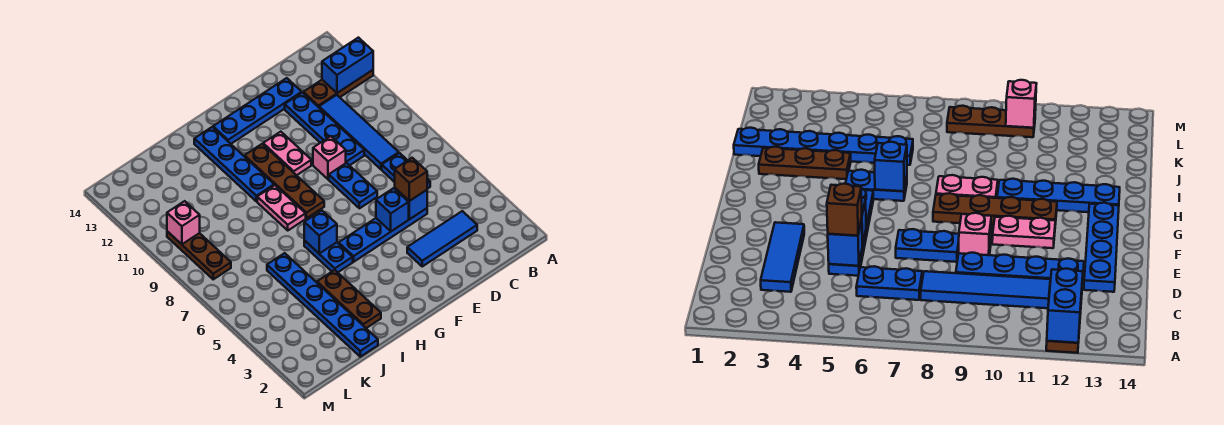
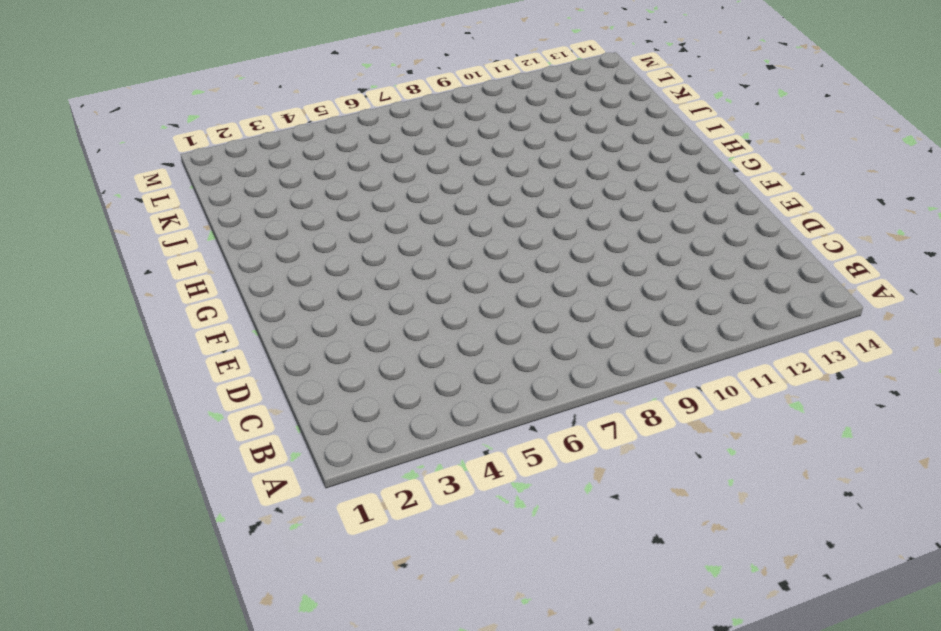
none -> brown plate A12:C12 level 1
none -> blue tile C3:E3 level 1
none -> blue plate C6:C7 level 1

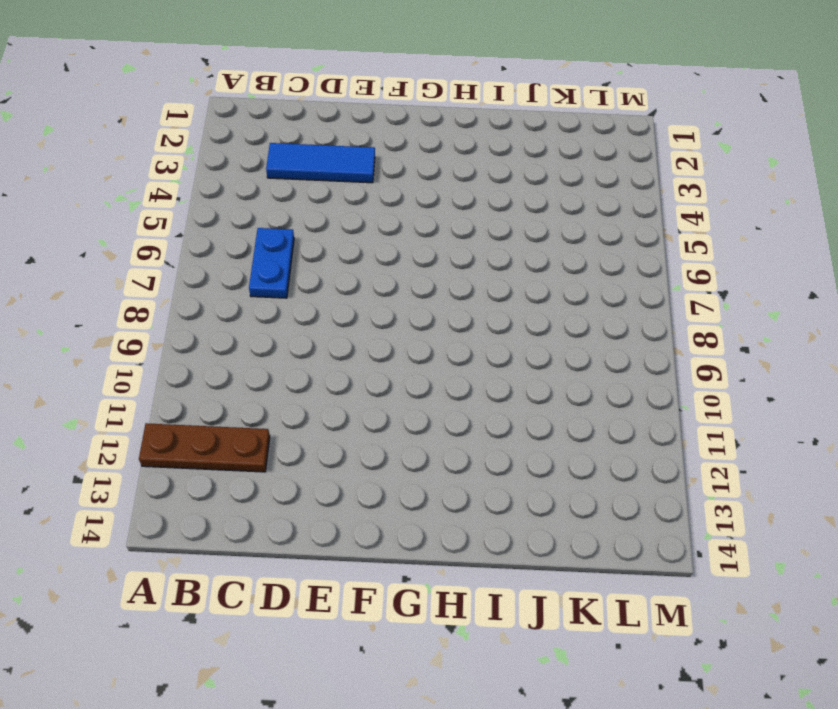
none -> blue tile C8:C11 level 1
none -> blue plate D5:G5 level 1
none -> blue plate D9:D12 level 1

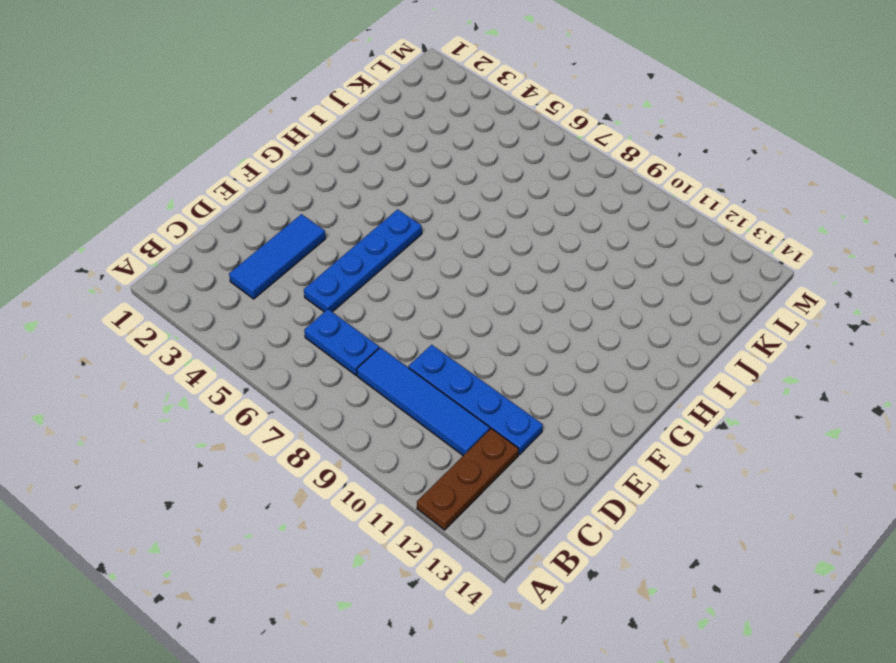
none -> blue plate D13:G13 level 1
none -> blue plate E7:E8 level 1
none -> pink brick E9 level 1

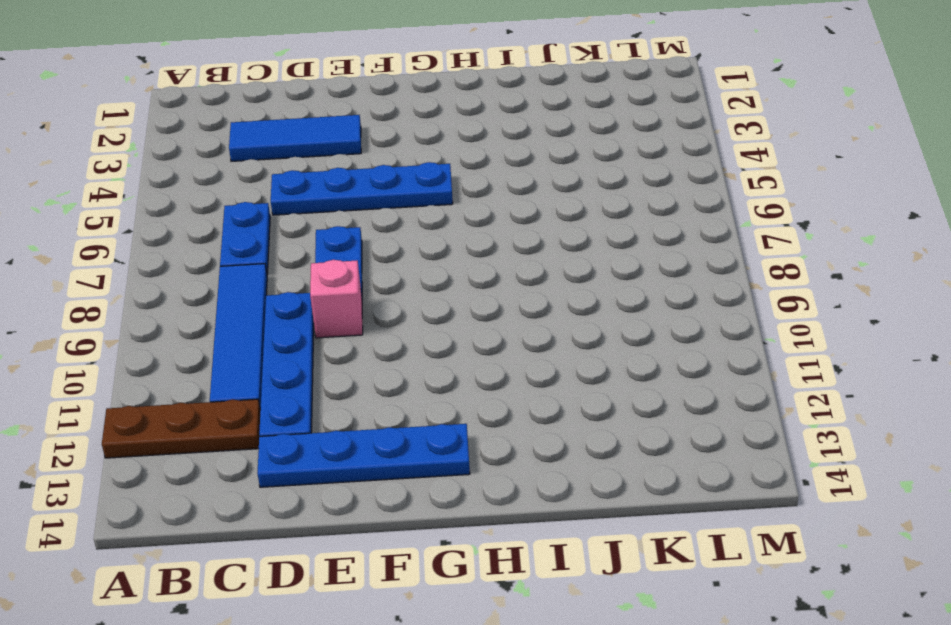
none -> pink plate F10:F11 level 1
none -> brown plate G8:G11 level 1
none -> blue plate H5:H6 level 1

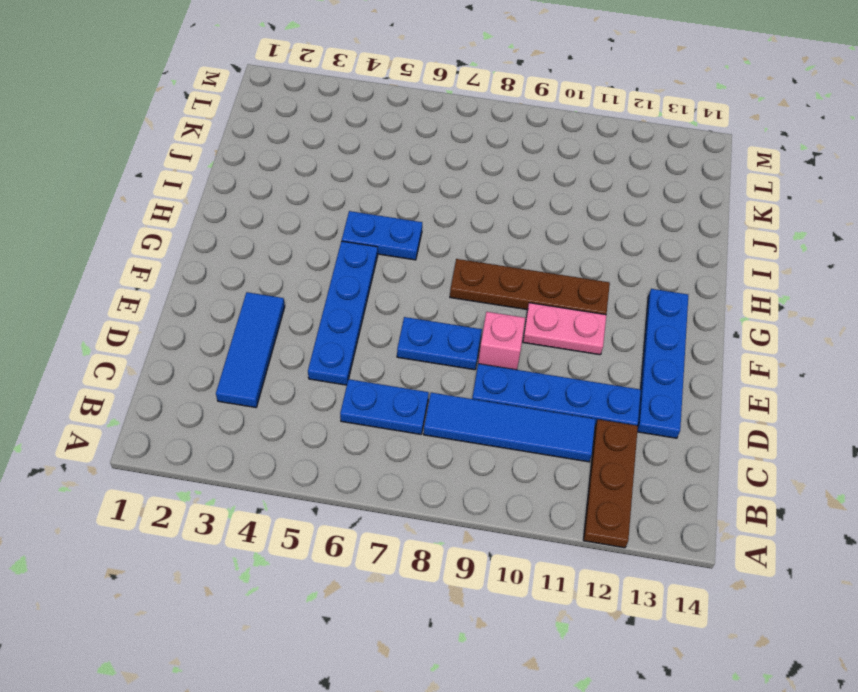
none -> pink plate H8:H9 level 1
none -> blue plate H10:H13 level 1
none -> brown plate I2:I4 level 1

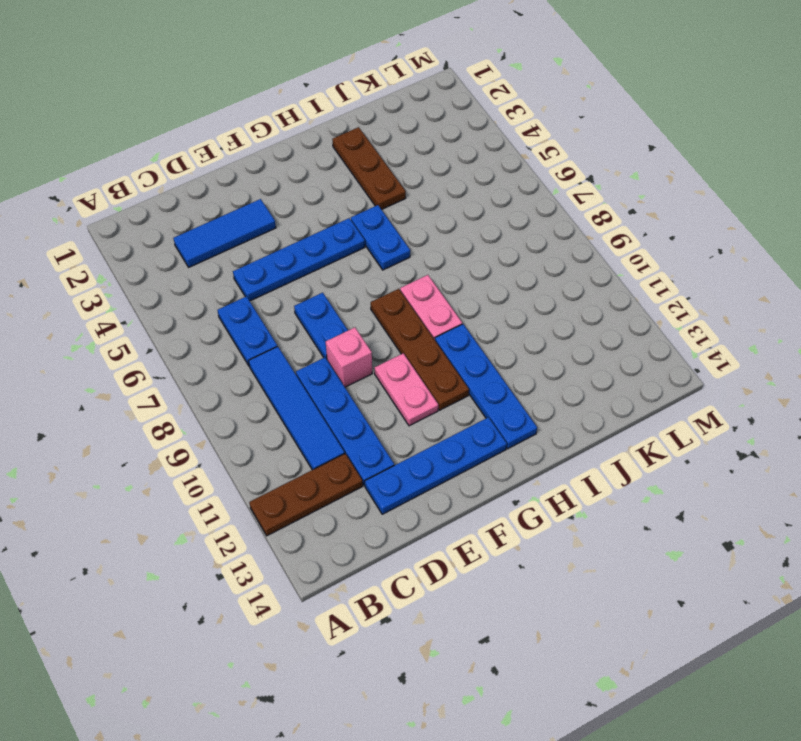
none -> blue plate J1:J6 level 1
none -> brown plate L8:L10 level 1
none -> blue brick A12:B12 level 2

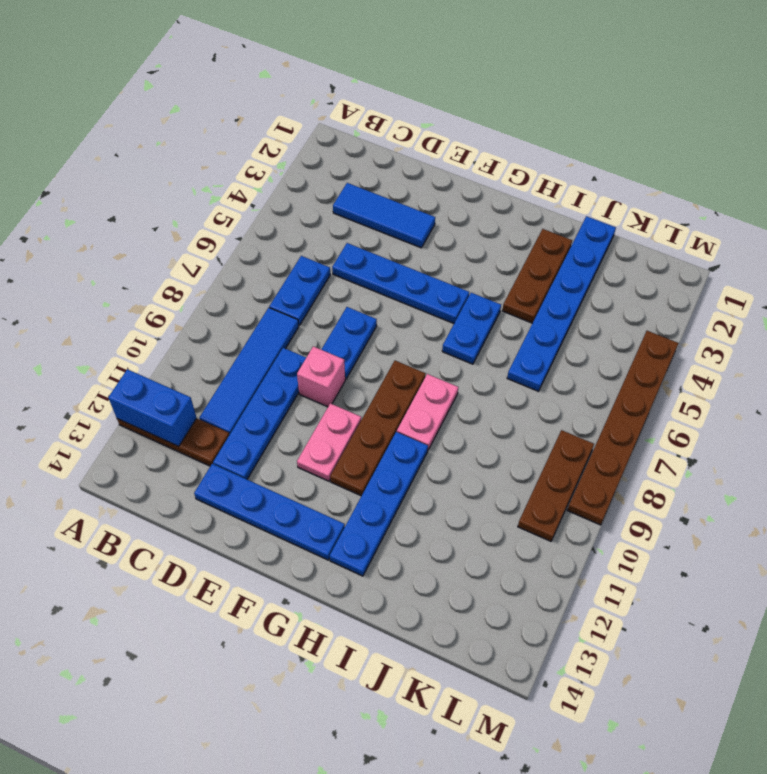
brown plate M4:M9 level 1 -> none
none -> blue brick D5 level 2
none -> blue brick E5 level 2
none -> blue brick H6 level 2

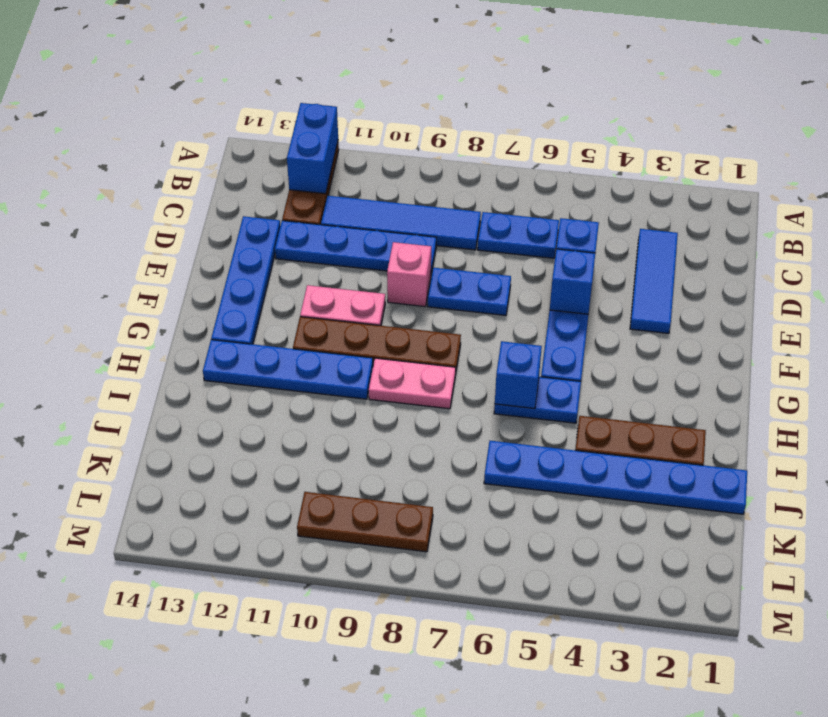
none -> pink brick L10 level 2
none -> brown brick D5 level 3

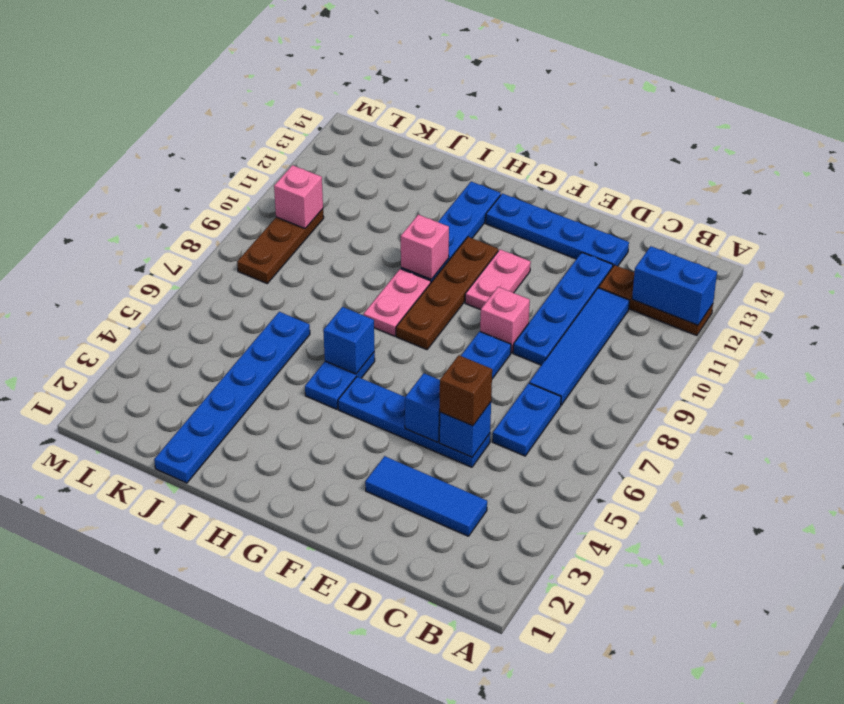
pink brick H10 level 2 -> none
none -> brown plate I2:I4 level 1

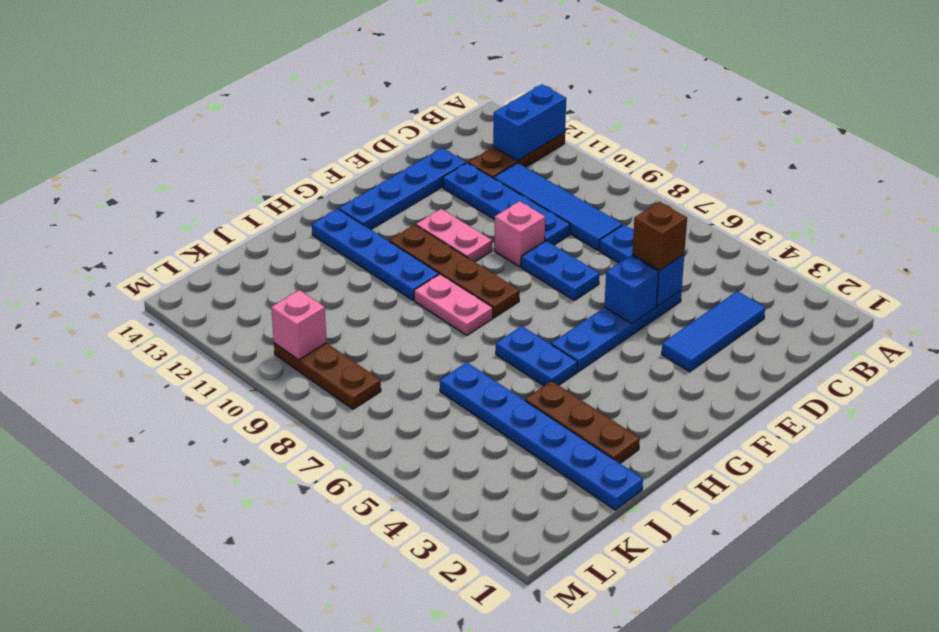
none -> blue brick H6 level 2

